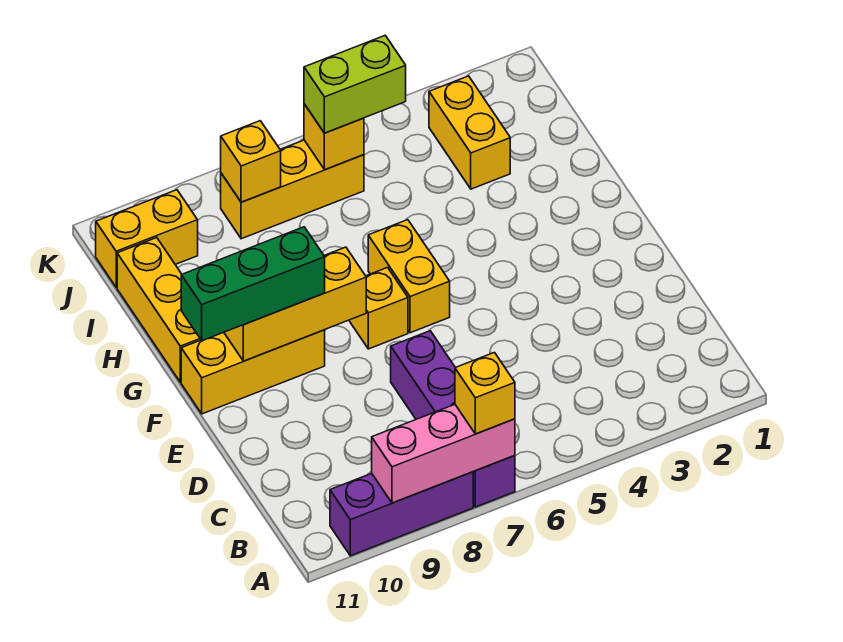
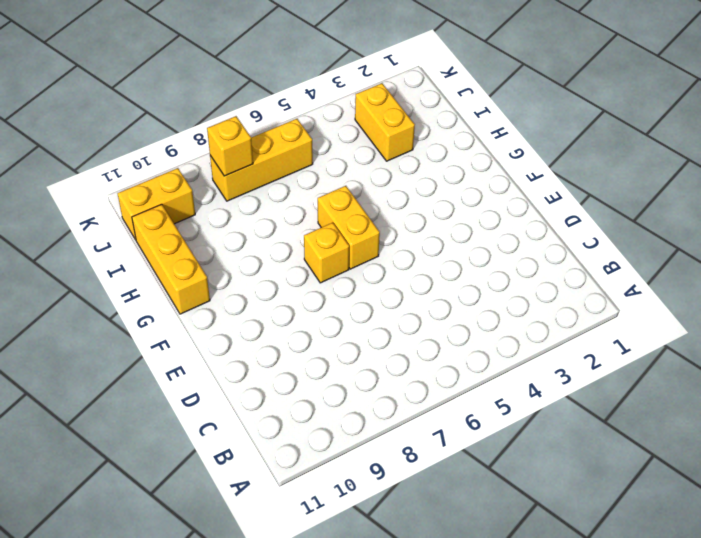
none -> purple brick A7:D7 level 1
none -> purple brick A8:A10 level 1
none -> yellow brick F9:F11 level 1

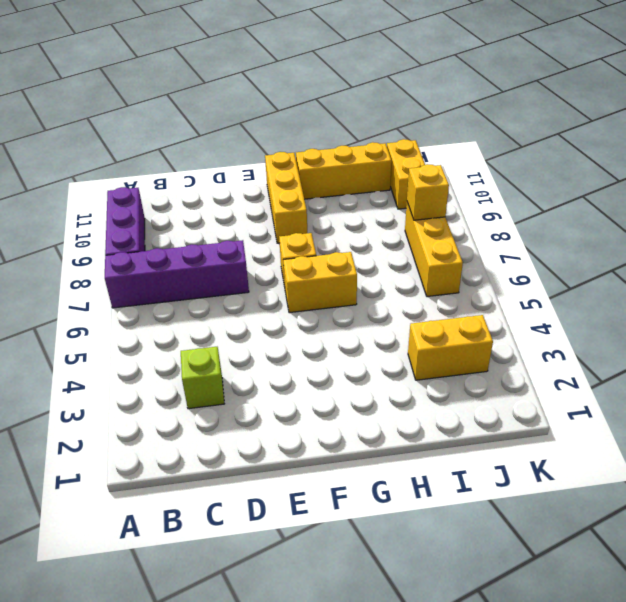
lime brick C3 level 1 -> none
none -> pink brick A7:A9 level 2
none -> yellow brick F8:F10 level 2
none -> yellow brick J6 level 2

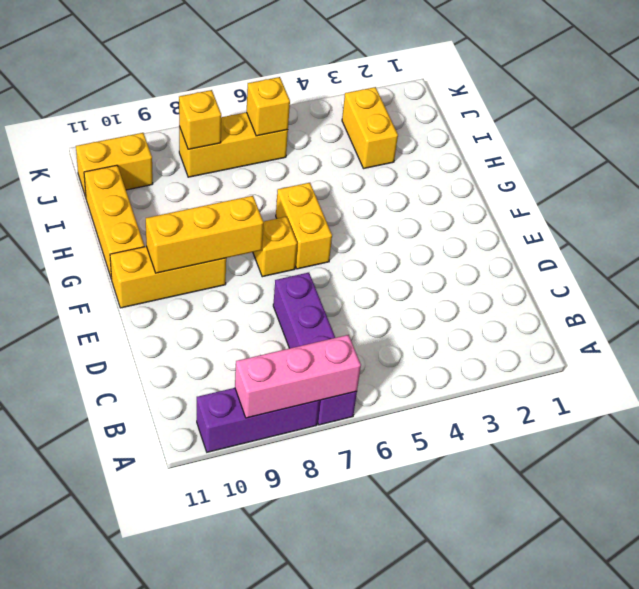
none -> yellow brick A7 level 3
none -> green brick F9:F11 level 3
none -> lime brick J5:J6 level 3

